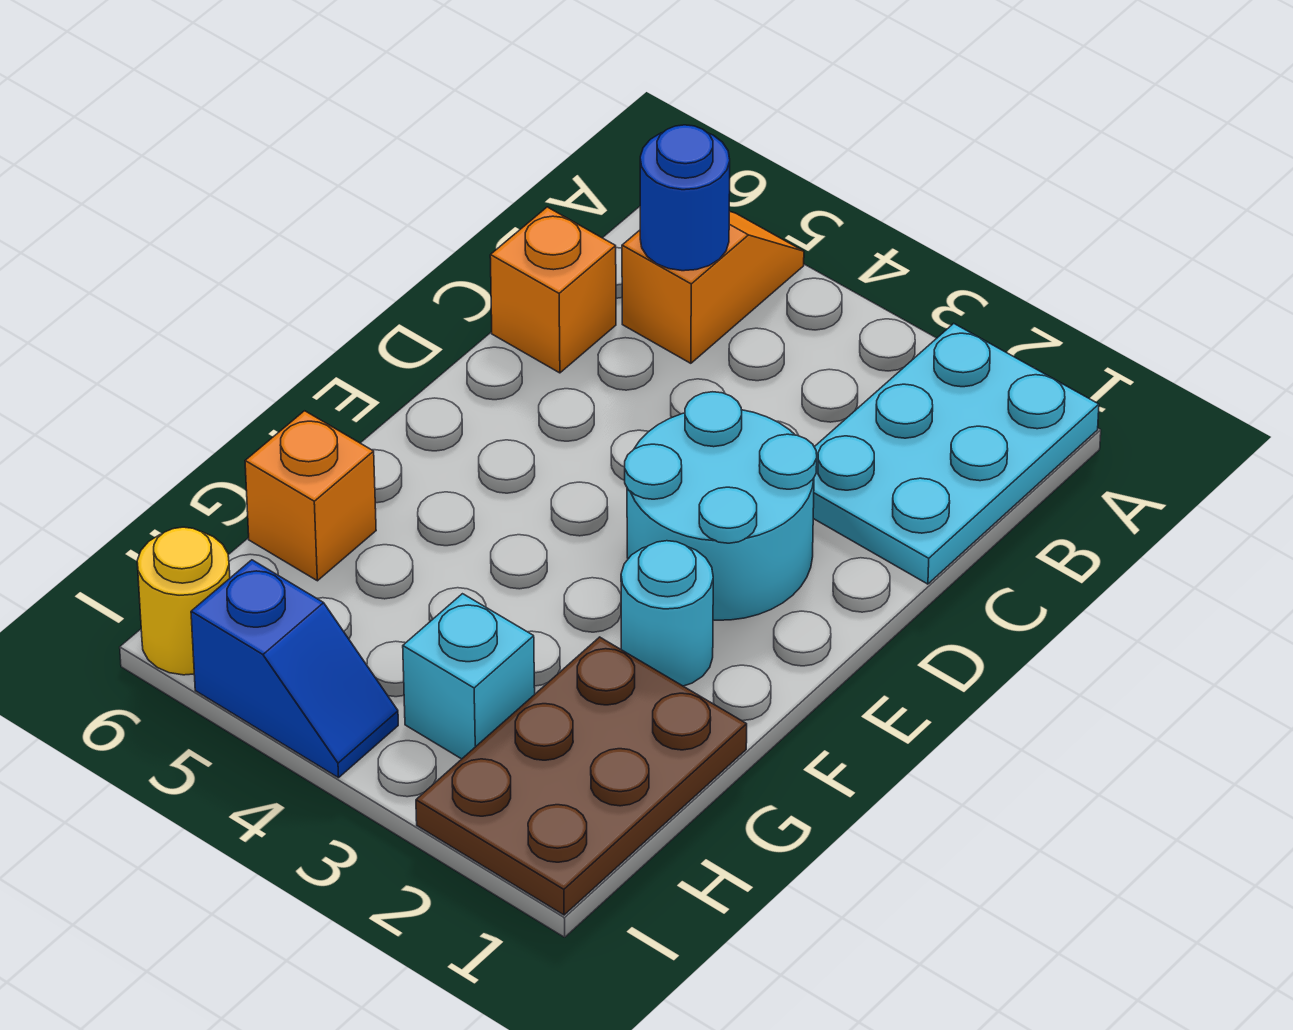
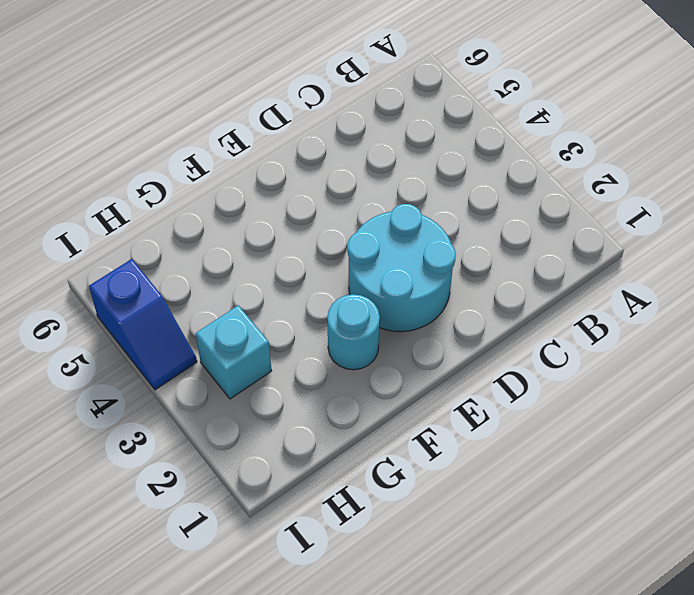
none -> cyan plate A1:C2 level 1
none -> orange slope A5:B5 level 1 top B

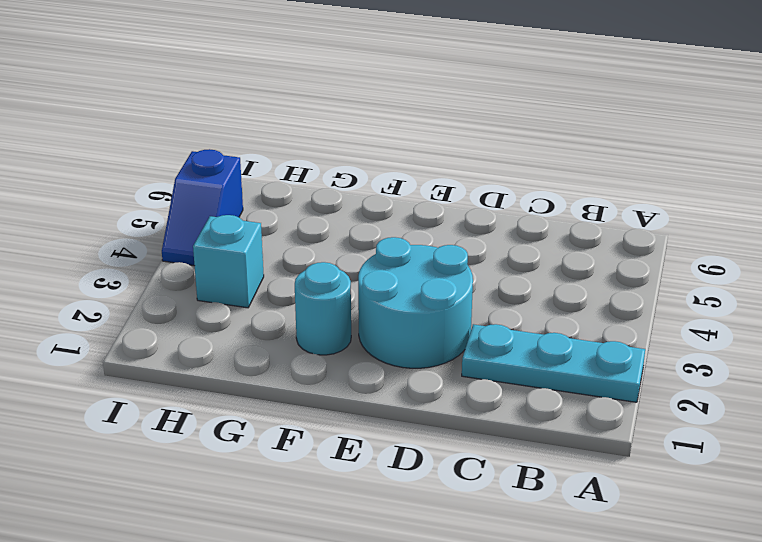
cyan plate A2:C2 level 1 -> cyan plate A1:C2 level 1
none -> orange slope A5:B5 level 1 top B
none -> orange brick C6 level 1

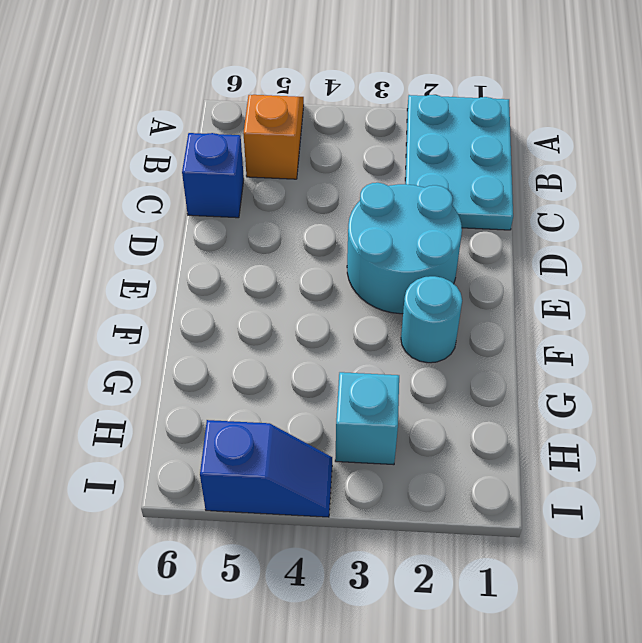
blue brick C6 level 1 -> orange brick C6 level 1
none -> brown plate G1:I2 level 1
none -> orange brick G6 level 1

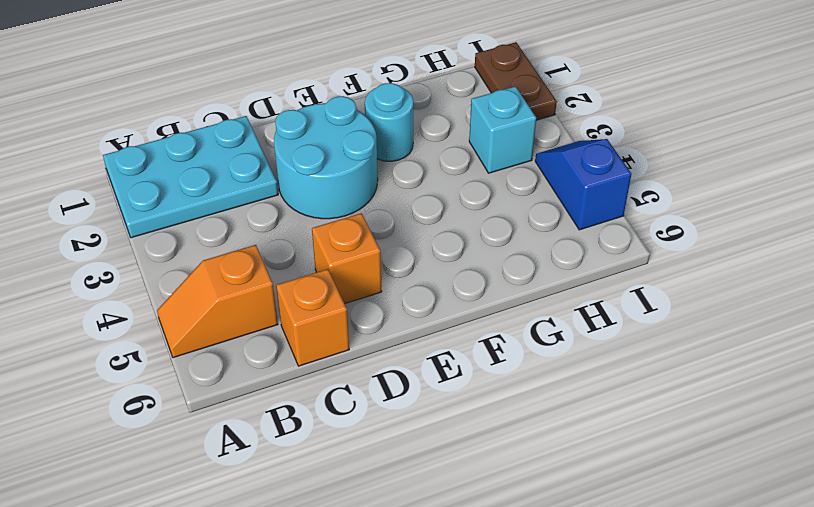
orange brick D5 level 1 -> orange brick G6 level 1
brown plate I1:I2 level 1 -> brown plate G1:I2 level 1
none -> yellow round brick I6 level 1
none -> blue round brick B5 level 2

